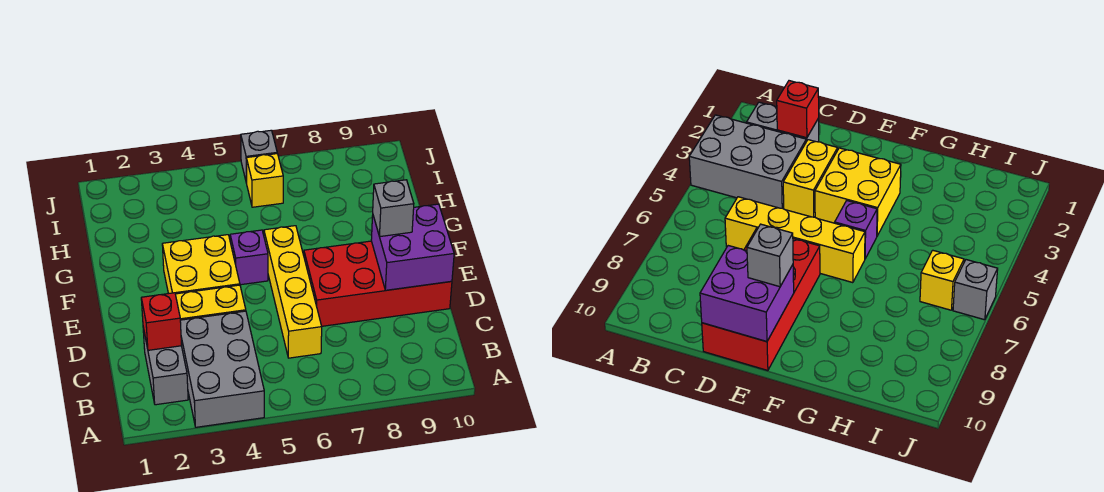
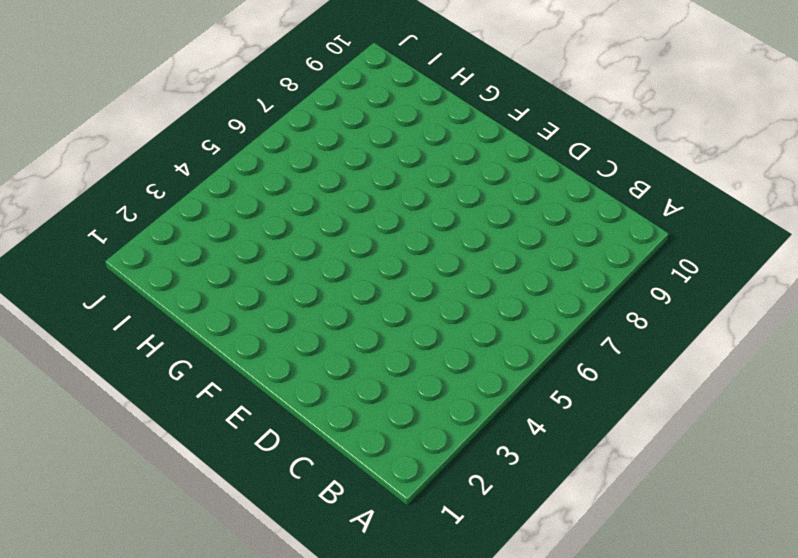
none -> grey brick A3:C4 level 1
none -> grey brick B2:C2 level 1
none -> yellow brick C6:F6 level 1

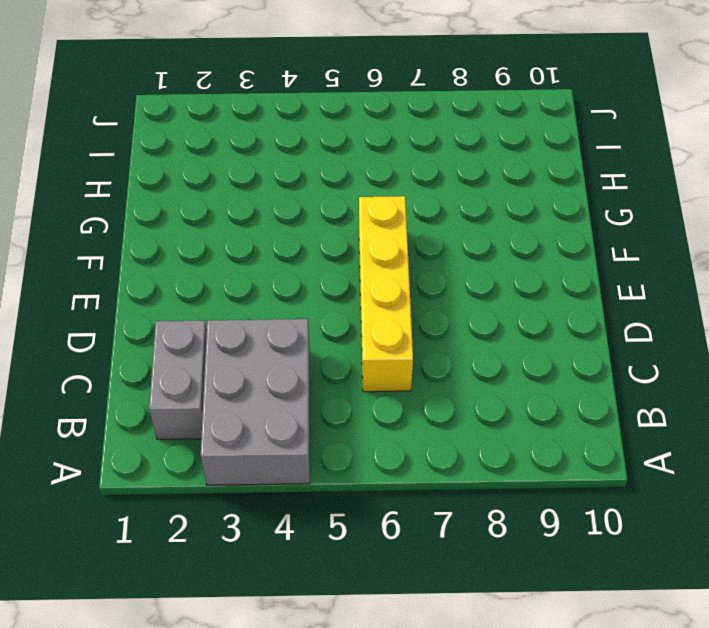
none -> yellow brick D3:D4 level 1
none -> red brick D7:E10 level 1
none -> yellow brick E3:F4 level 1

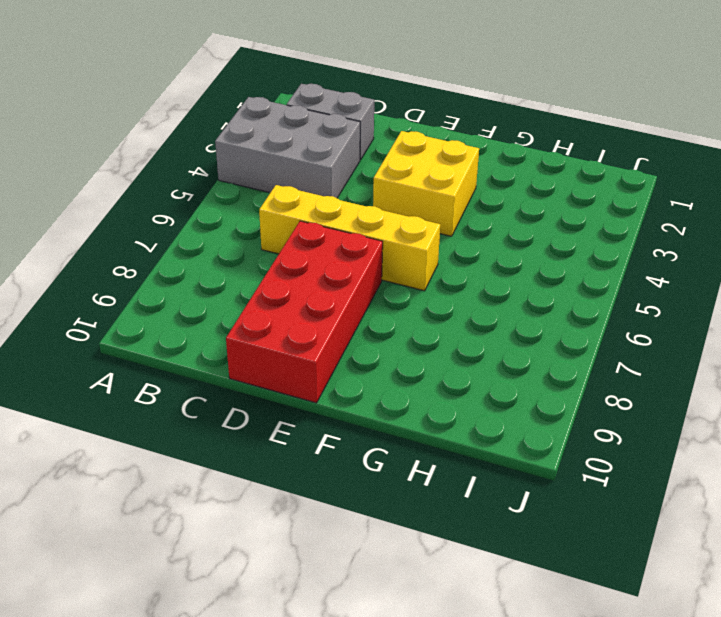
none -> yellow brick D3:D4 level 1
none -> purple brick F5 level 1
none -> yellow brick I6 level 1

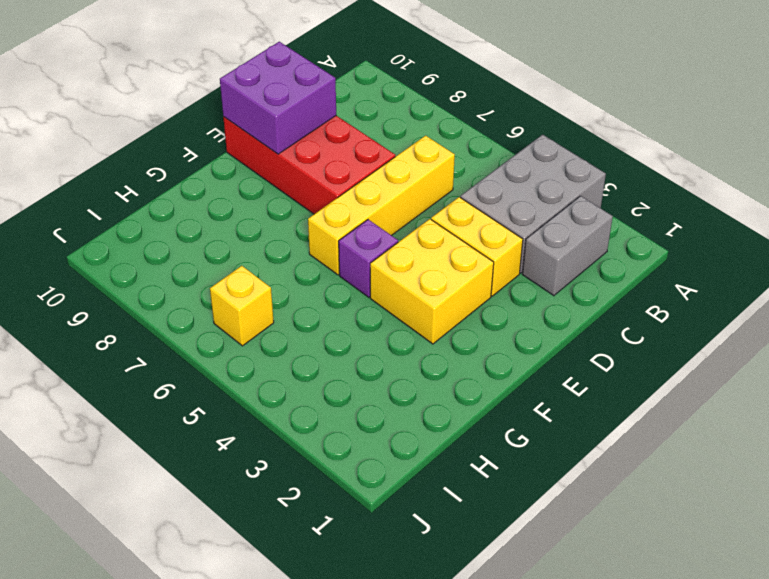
none -> grey brick J6 level 1
none -> red brick C2 level 2
none -> grey brick E9 level 3

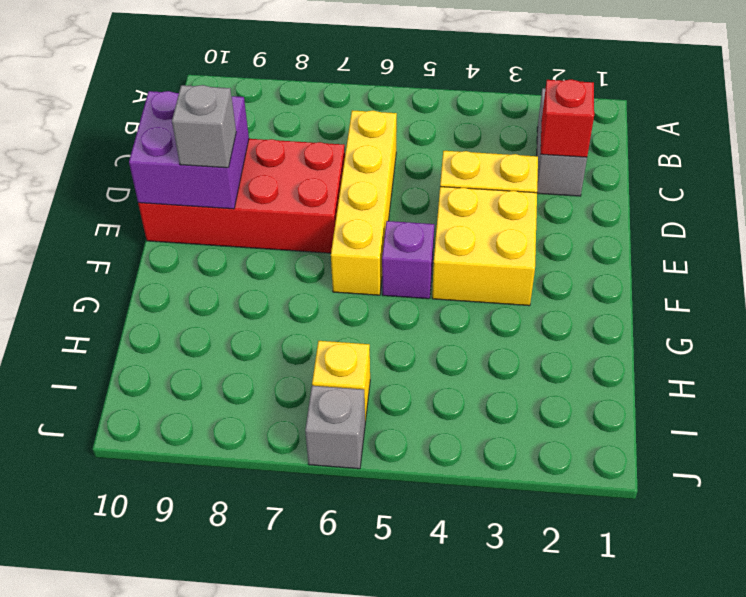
none -> grey brick A3:C4 level 1

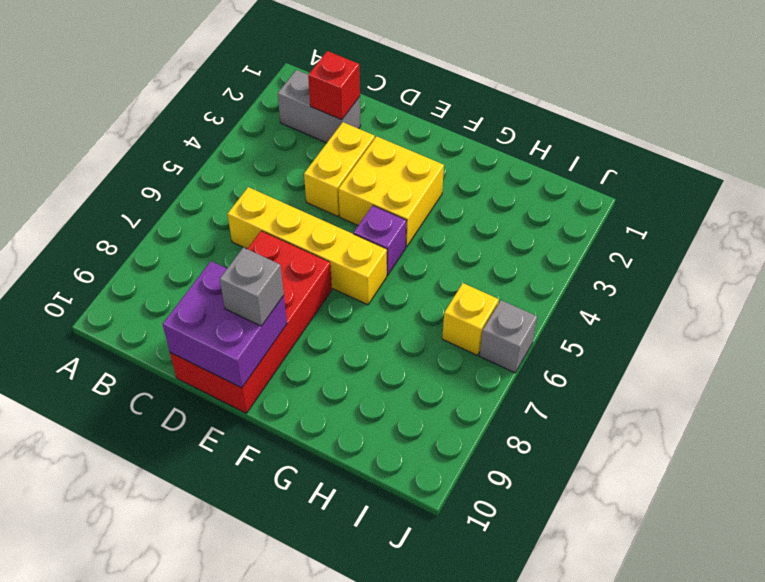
none -> grey brick A3:C4 level 1

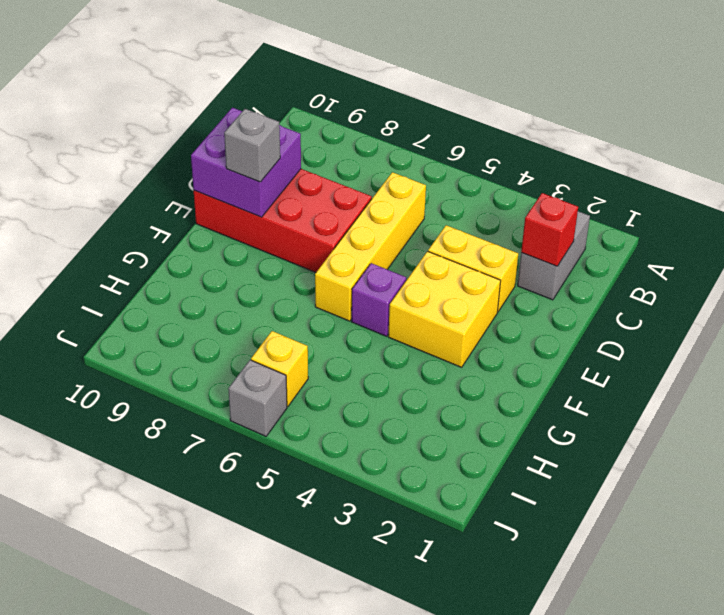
none -> grey brick A3:C4 level 1

